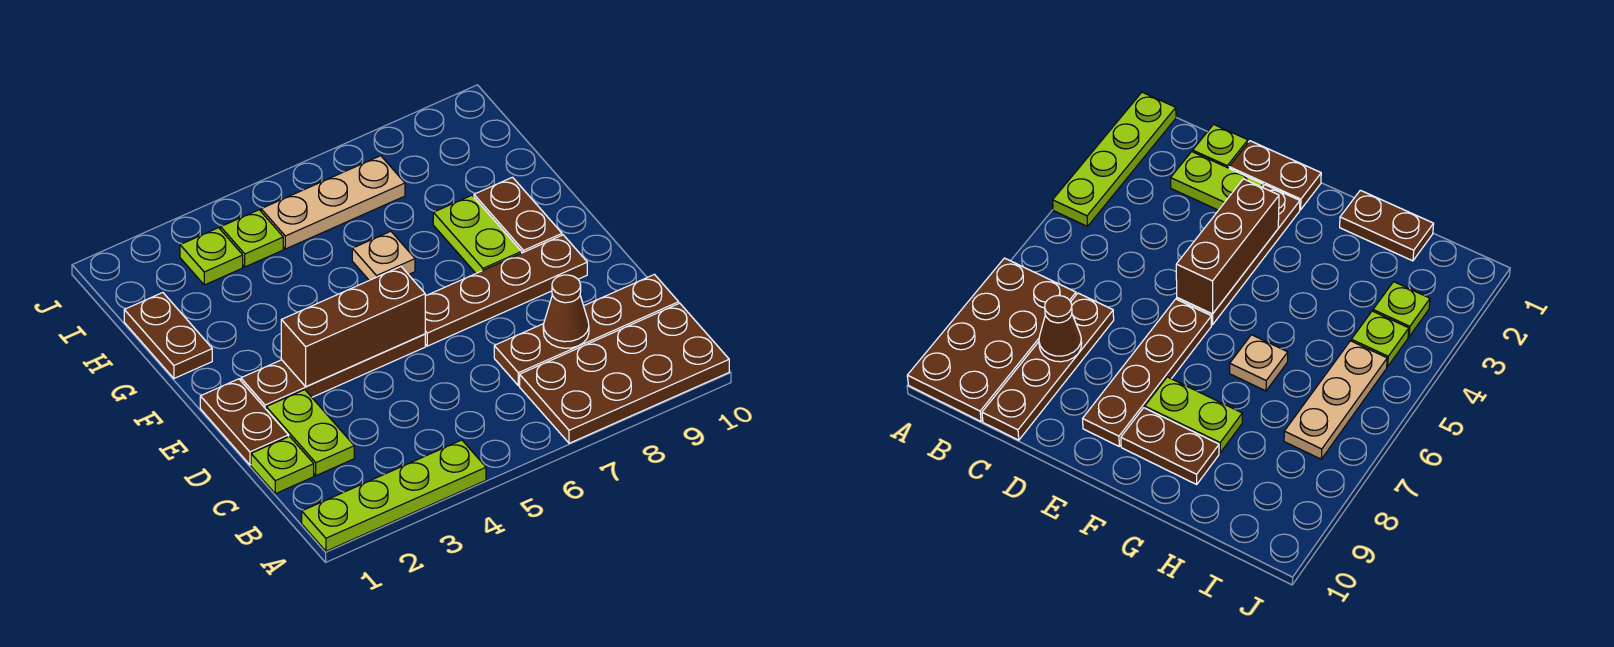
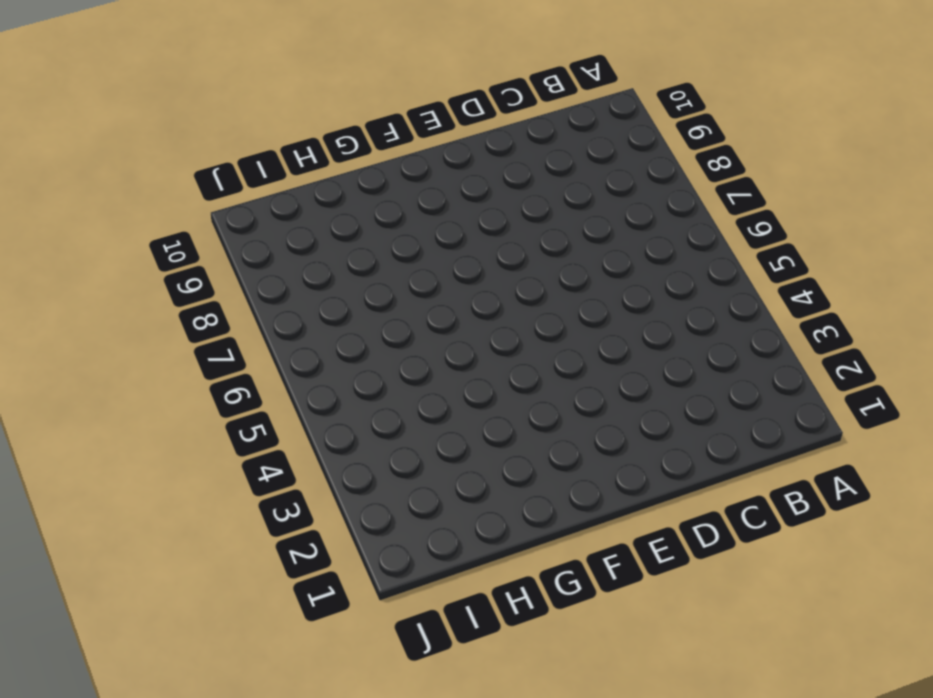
none -> lime plate A1:A4 level 1
none -> brown plate A7:B10 level 1
none -> lime plate C1 level 1

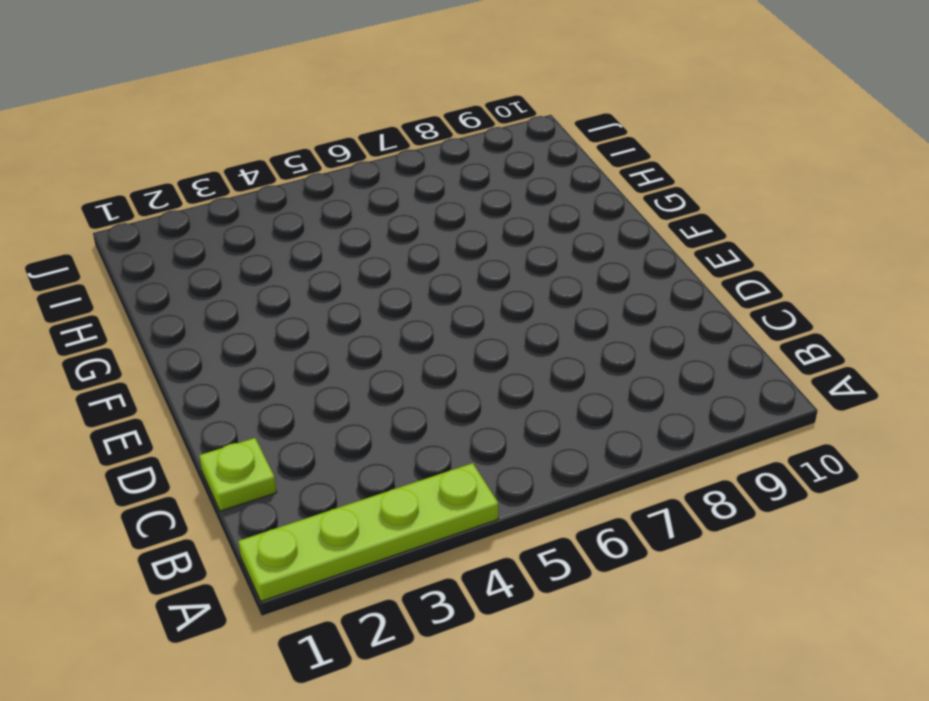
none -> brown plate A7:B10 level 1
none -> lime plate C2:D2 level 1
none -> brown plate C7:C10 level 1

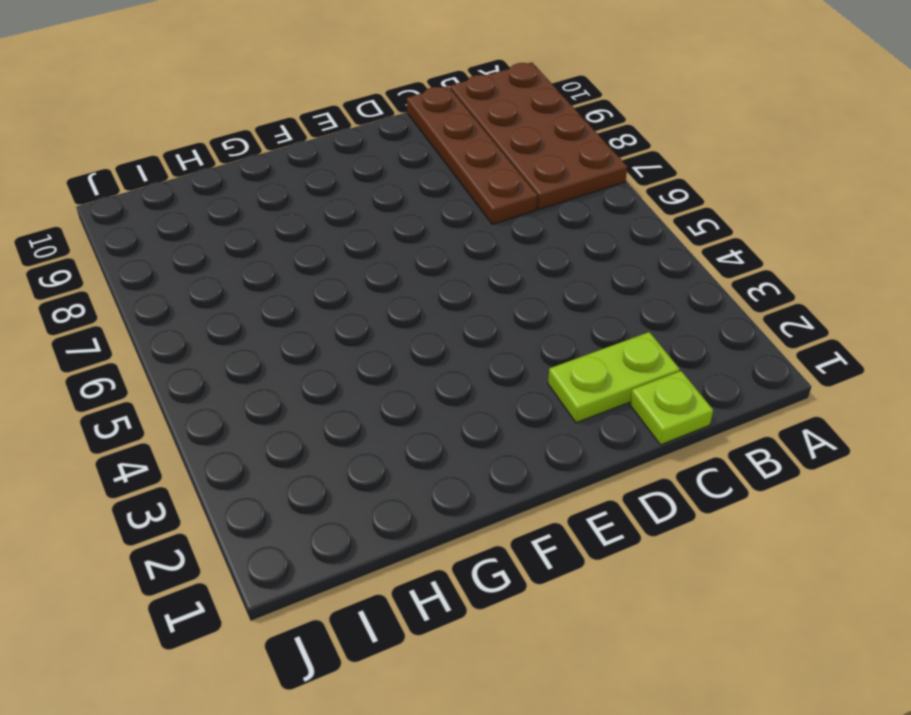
none -> lime plate A1:A4 level 1
none -> brown plate D1:E1 level 1
none -> brown plate E2:E5 level 1

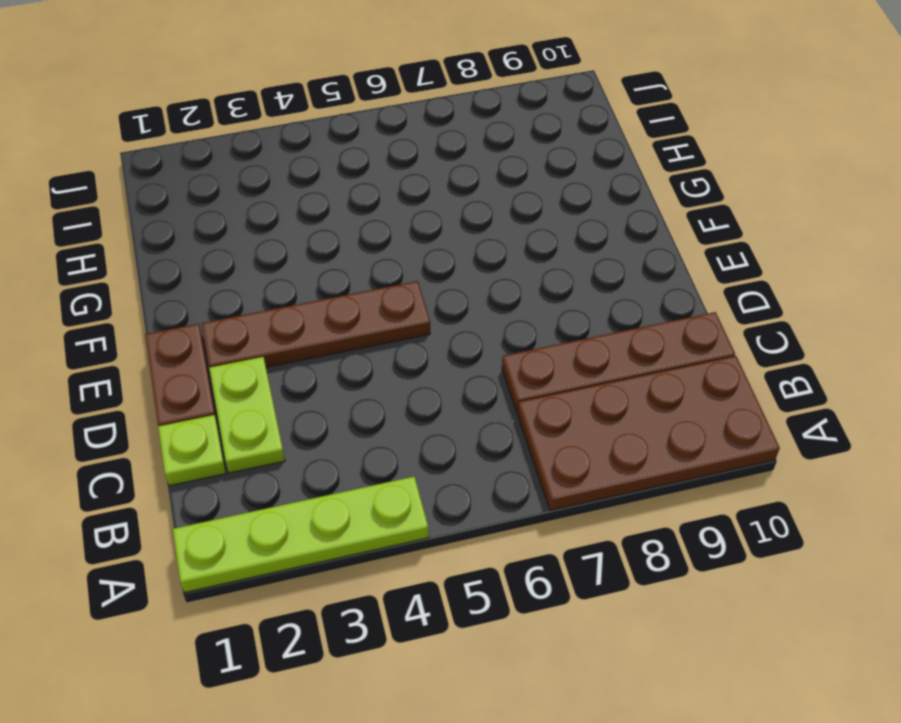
none -> brown plate E6:E9 level 1
none -> lime plate F8:G8 level 1
none -> brown plate F9:G9 level 1

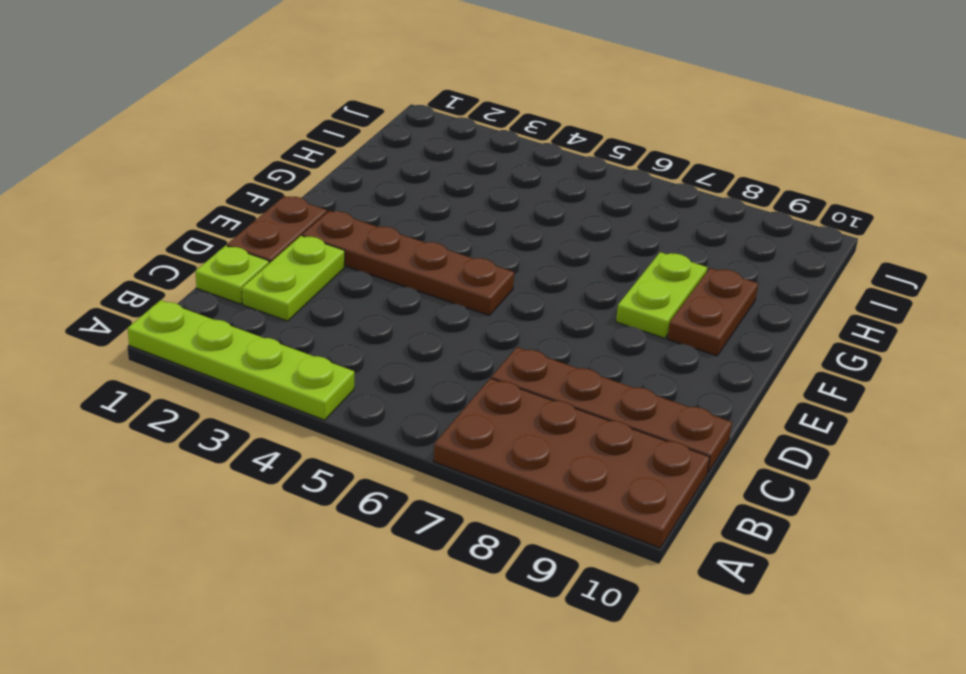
none -> brown plate E6:E9 level 1
none -> brown plate G1:H1 level 1
none -> tan plate G6 level 1

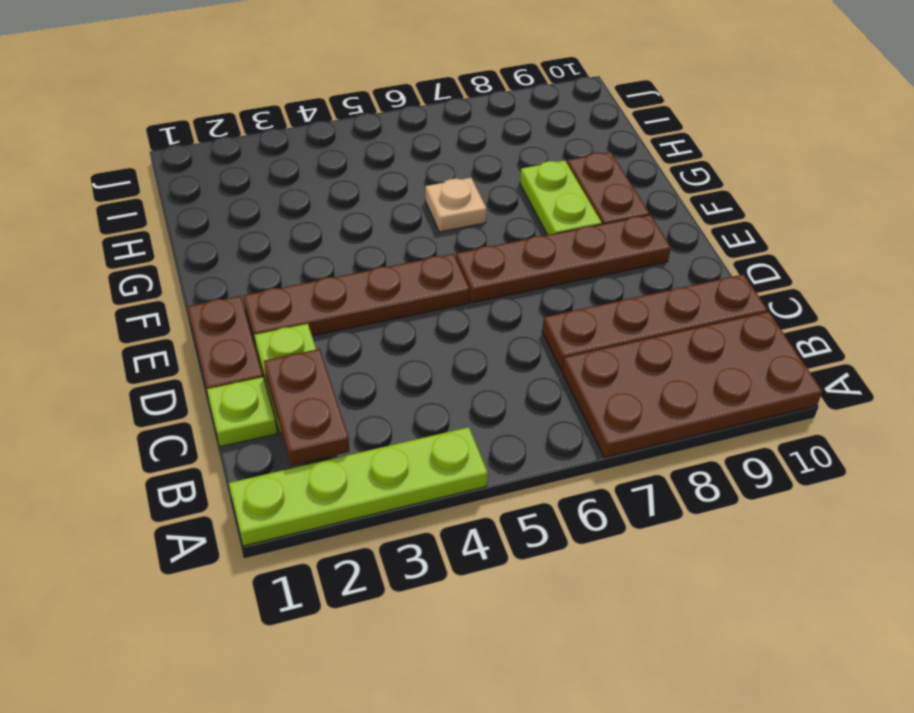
brown plate B2:C2 level 2 -> brown plate G1:H1 level 1
none -> lime plate I3 level 1
none -> lime plate I4 level 1
none -> tan plate I5:I7 level 1

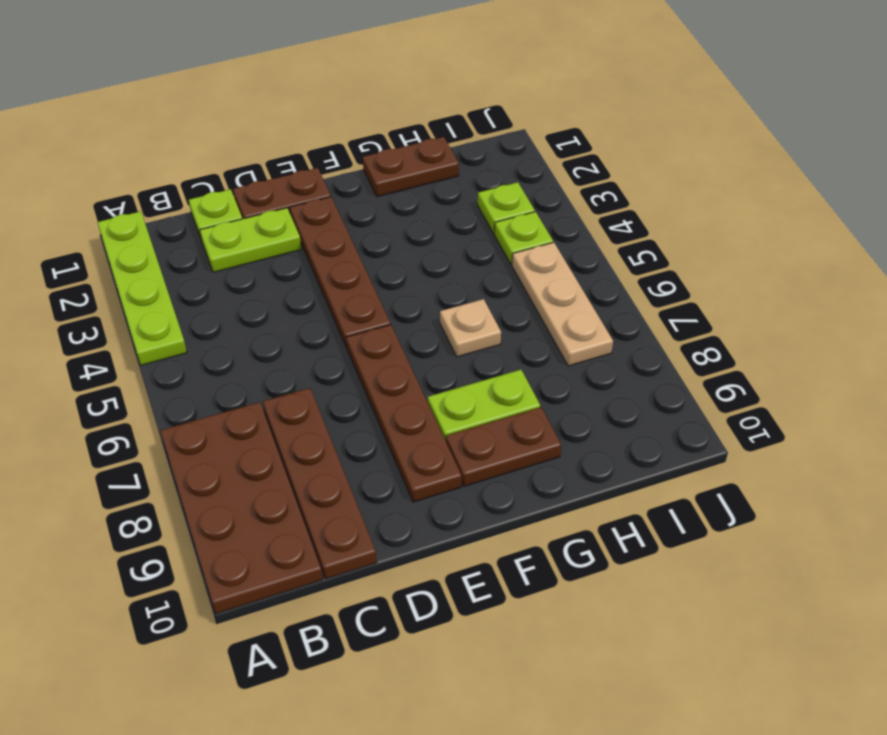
none -> brown cone C8 level 2
none -> brown brick E3:E5 level 2

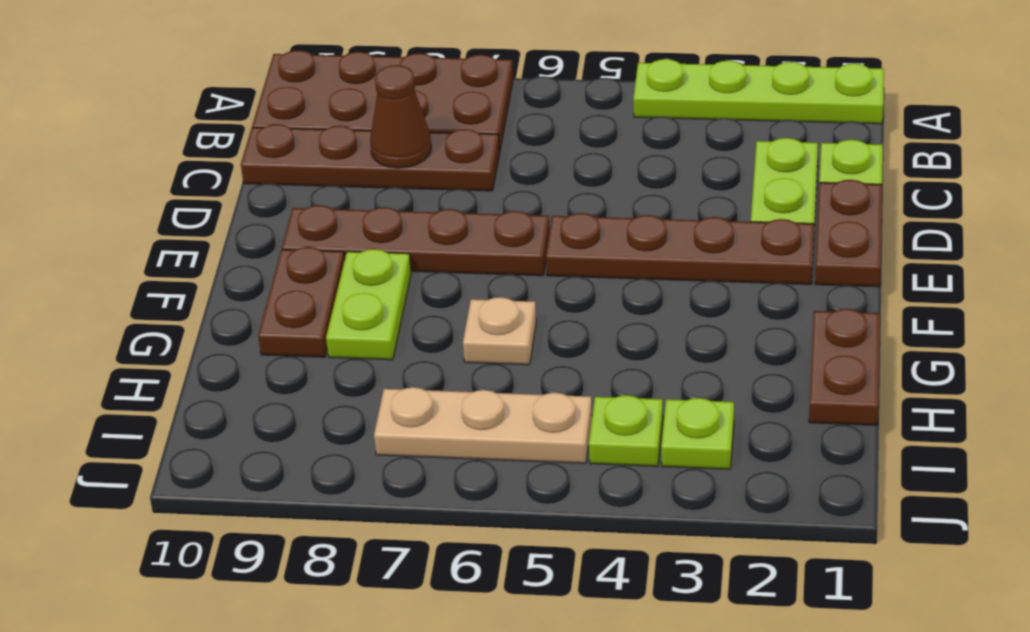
none -> brown brick E3:E5 level 2

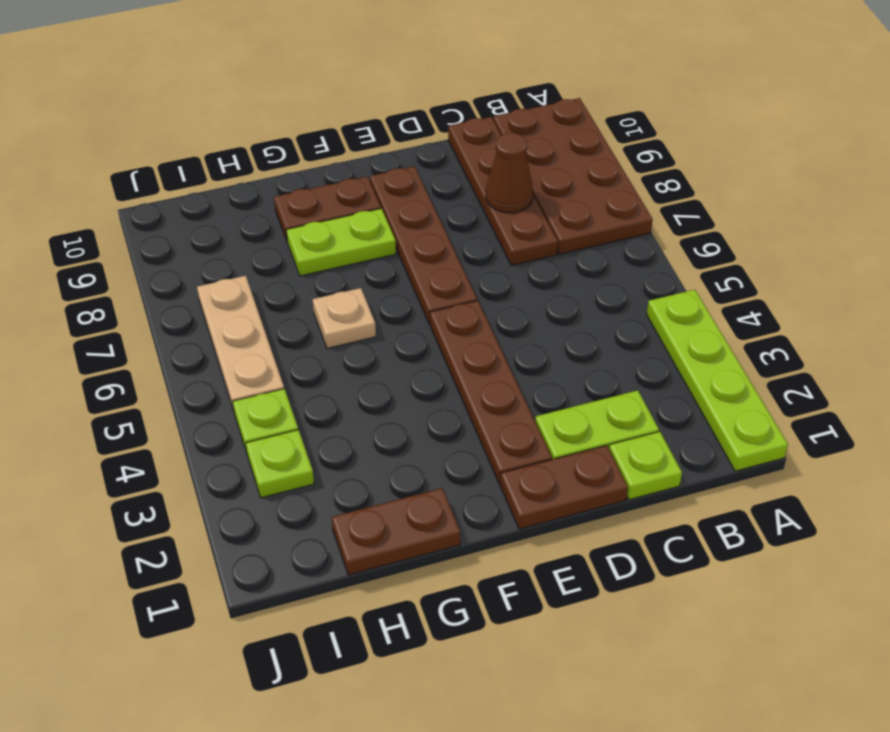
none -> brown brick E3:E5 level 2

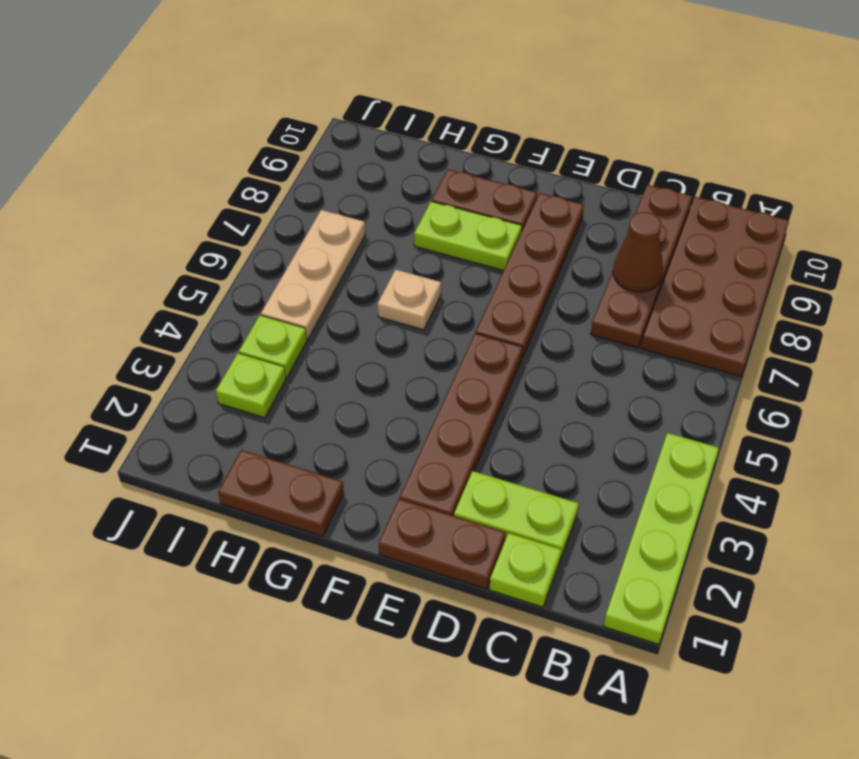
none -> brown brick E3:E5 level 2

